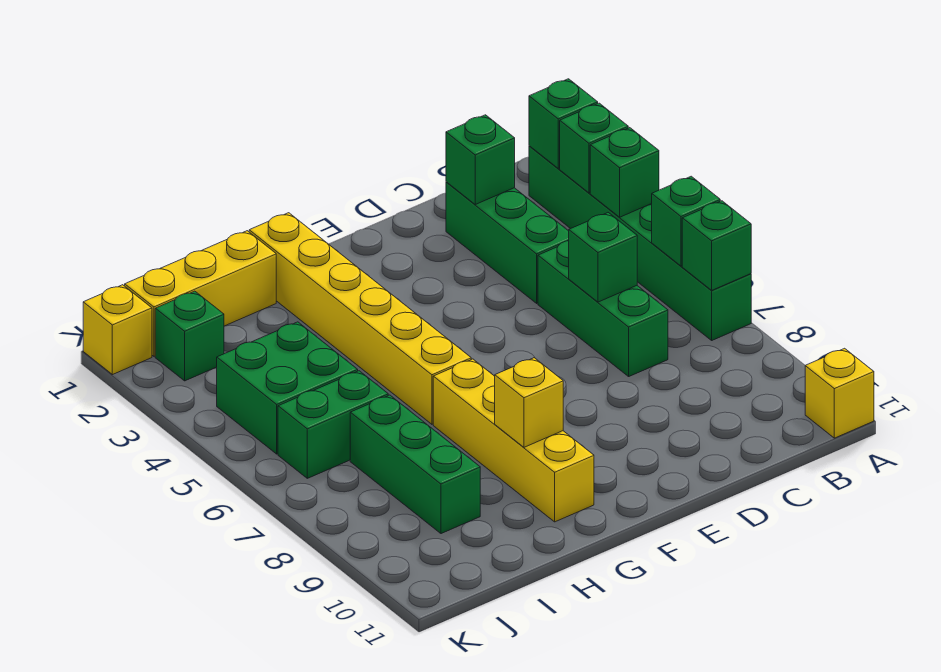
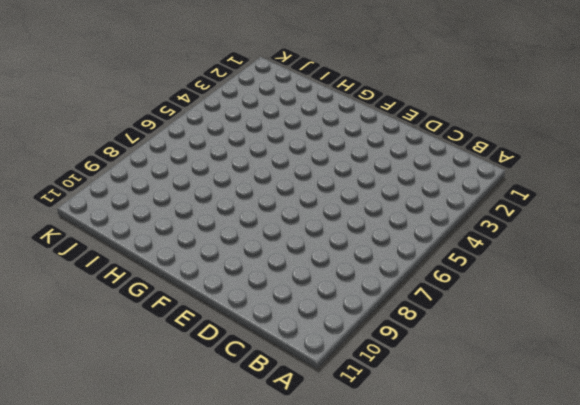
none -> green brick A2:A7 level 1
none -> yellow brick A11 level 1
none -> green brick C2:C4 level 1

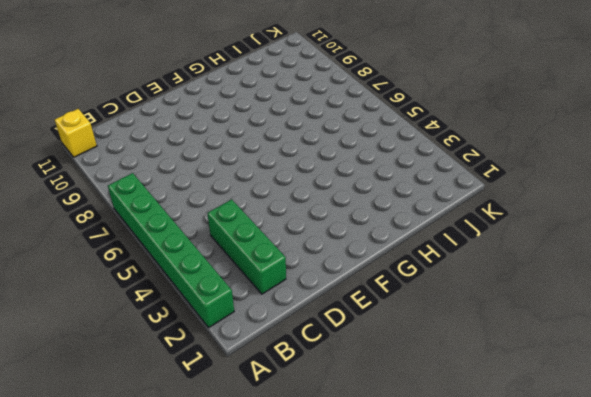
none -> green brick C5:C7 level 1
none -> yellow brick G1:G6 level 1
none -> yellow brick G7:G10 level 1

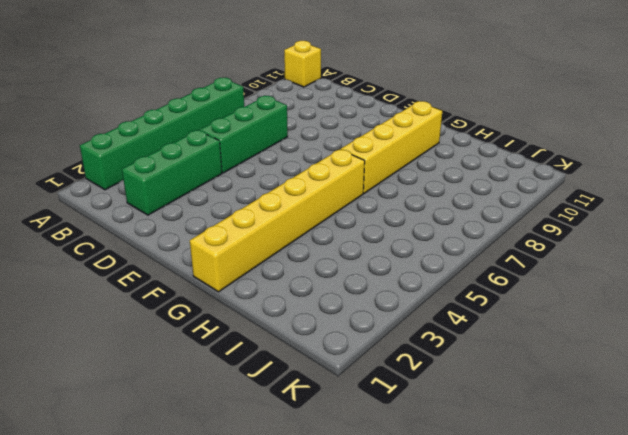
none -> yellow brick H1:J1 level 1
none -> green brick I4:J5 level 1
none -> green brick I6:J6 level 1

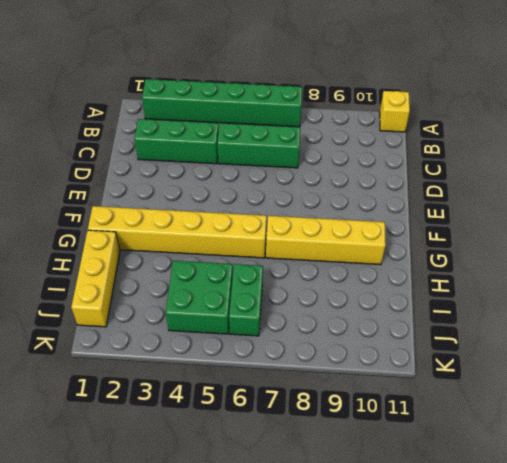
none -> green brick I7:I9 level 1
none -> green brick J2 level 1
none -> yellow brick K1 level 1

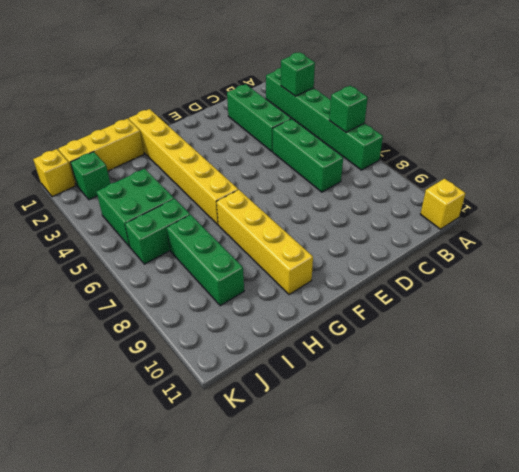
none -> green brick A2 level 2
none -> green brick A4 level 2
none -> green brick A7 level 2

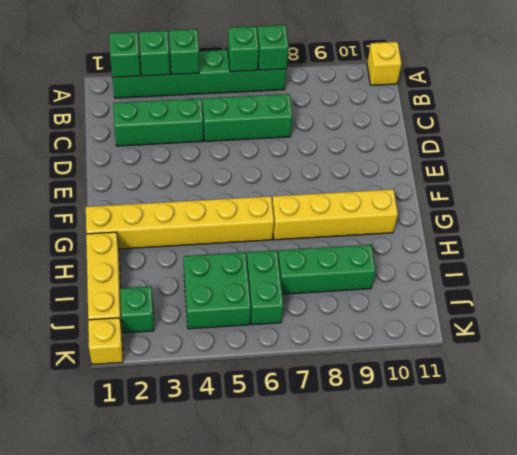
none -> green brick C2 level 2
none -> green brick C6 level 2
none -> yellow brick G9 level 2

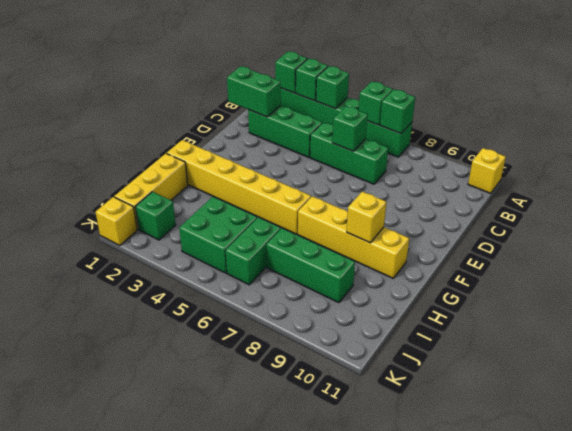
green brick C1:C2 level 2 -> green brick C2 level 2

